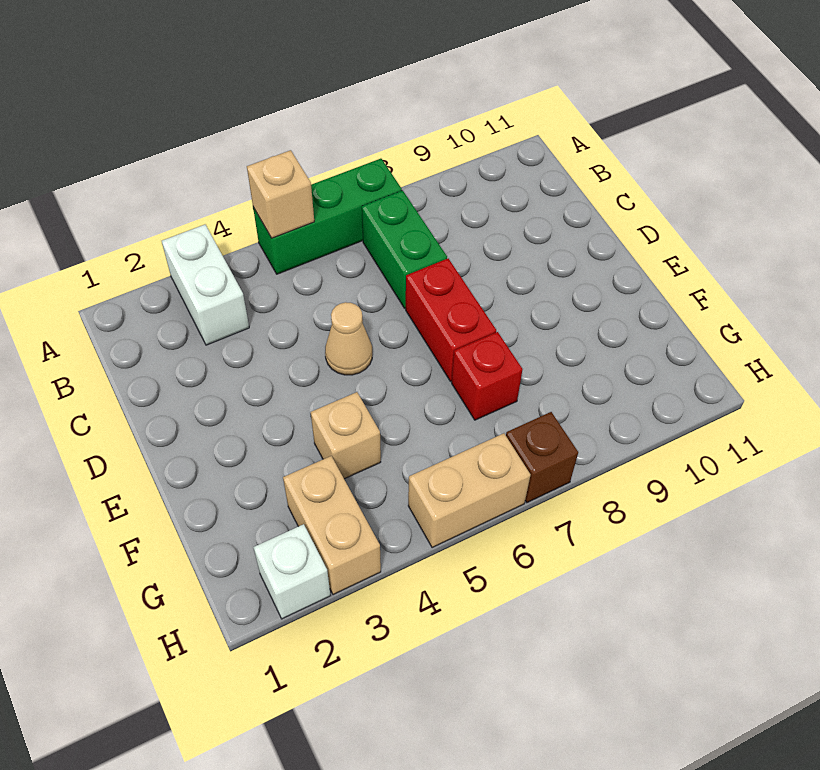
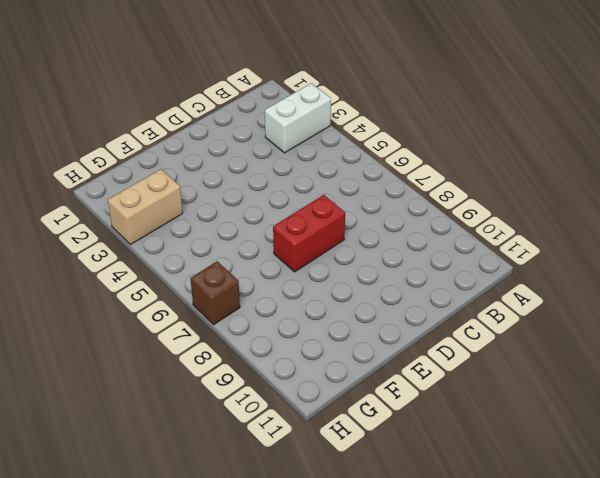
none -> green brick A5:A7 level 1
none -> green brick B7:C7 level 1
none -> tan cone D5 level 1

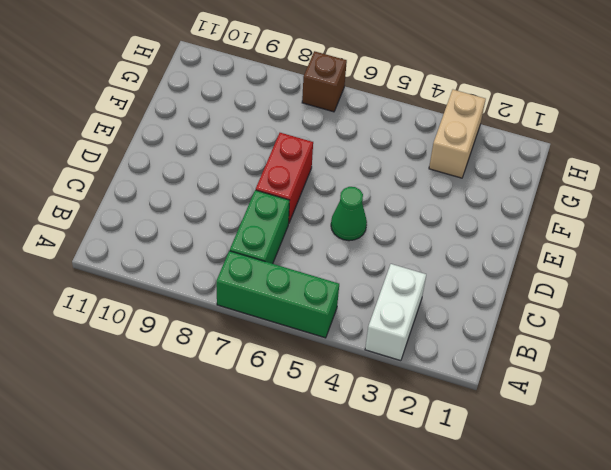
green cone D5 level 1 -> tan cone D5 level 1
none -> tan brick F4 level 1
none -> red brick F7 level 1
none -> white brick H2 level 1

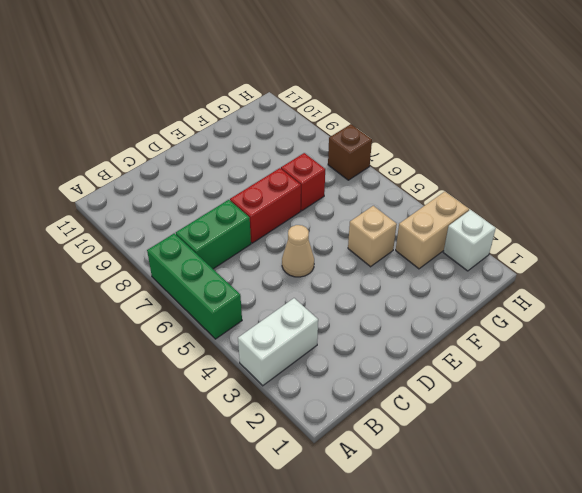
none -> tan brick H5:H6 level 1
none -> tan brick A5 level 2

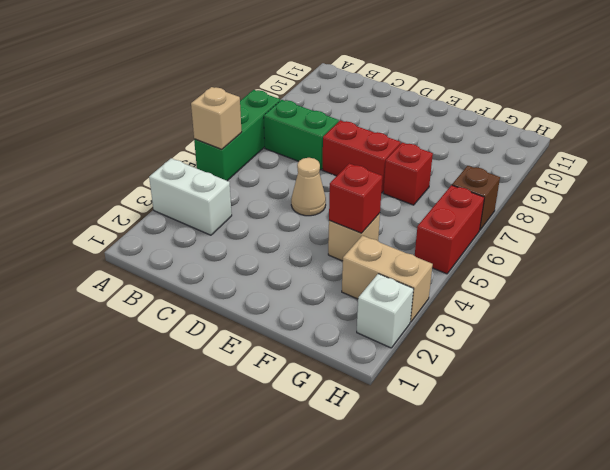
red brick F4 level 2 -> none
red brick H5:H6 level 1 -> tan brick H5:H6 level 1

